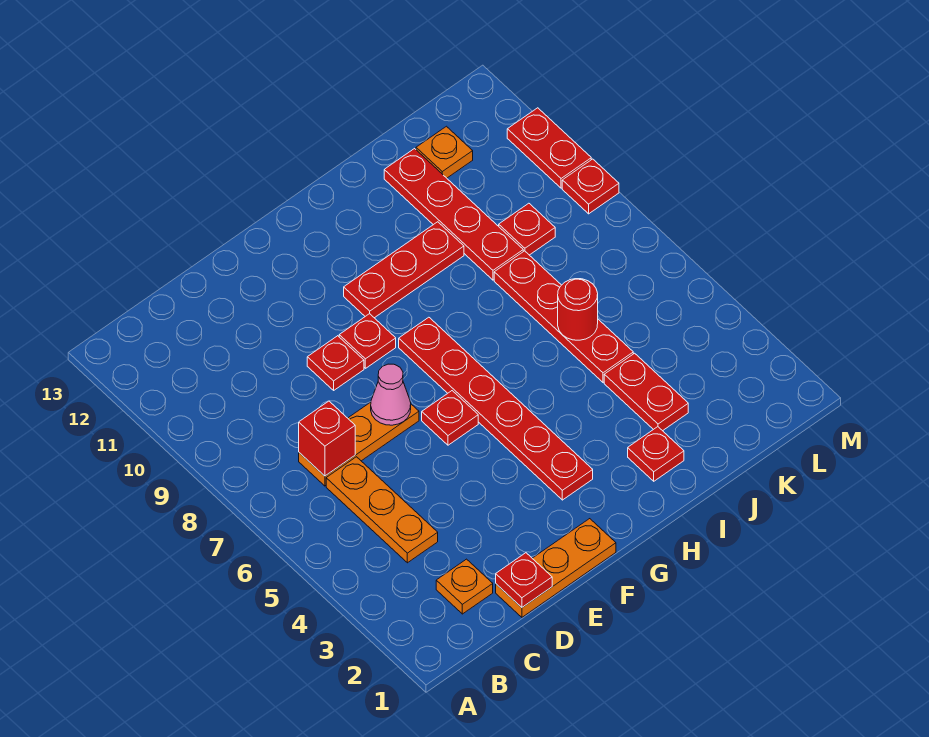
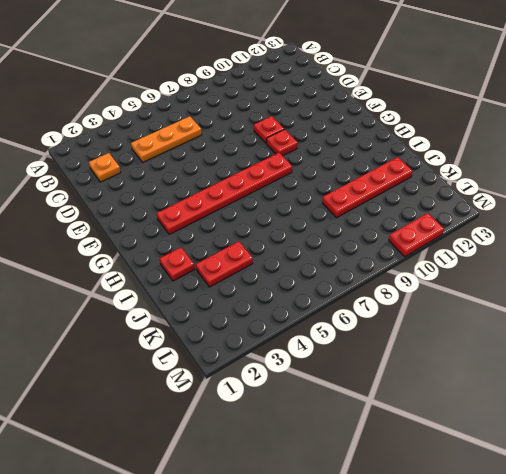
none -> orange plate C7:E7 level 1
none -> orange plate D1:F1 level 1
none -> red plate F6 level 1

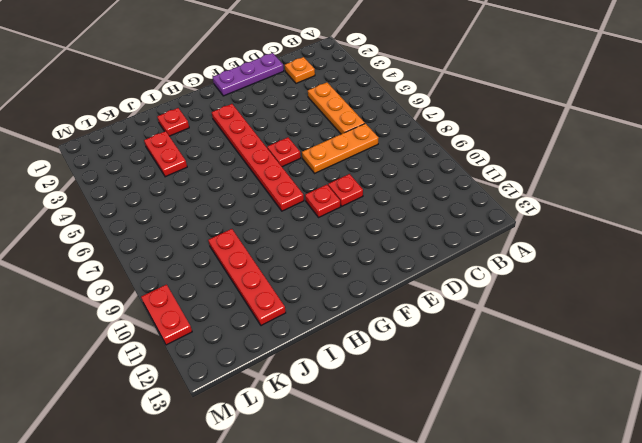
purple plate D1:F1 level 1 -> orange plate D1:F1 level 1
none -> red plate G10:I10 level 1
none -> red plate J5:J8 level 1
none -> red plate K9 level 1

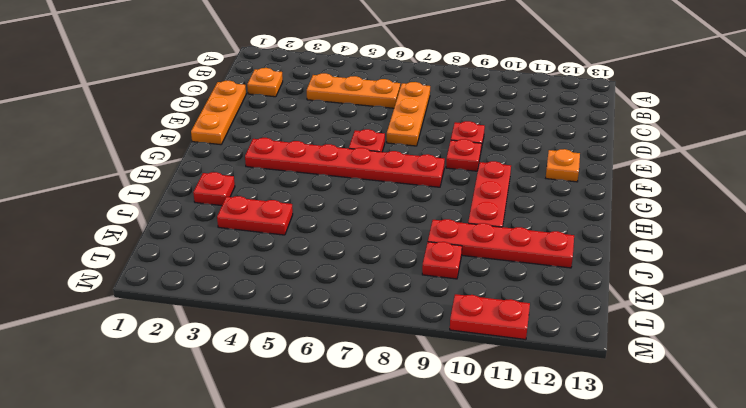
orange plate F12 level 1 -> orange plate K12 level 1
none -> red plate J5:J8 level 1
none -> red plate M9 level 1
none -> red brick C7 level 2

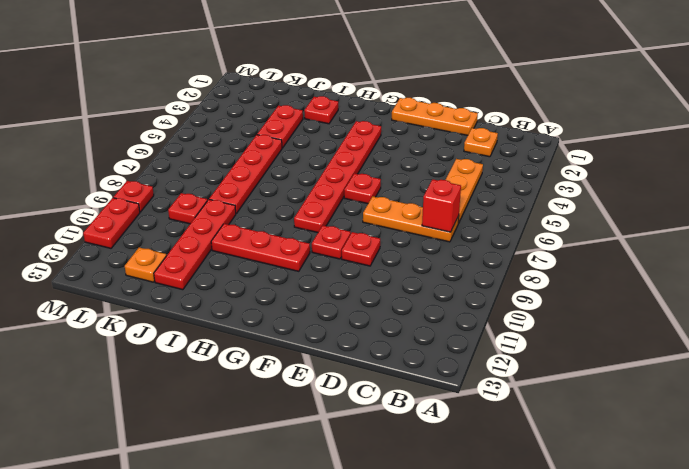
none -> red plate D1 level 2
none -> pink cone E7 level 2
none -> red round brick J6 level 2

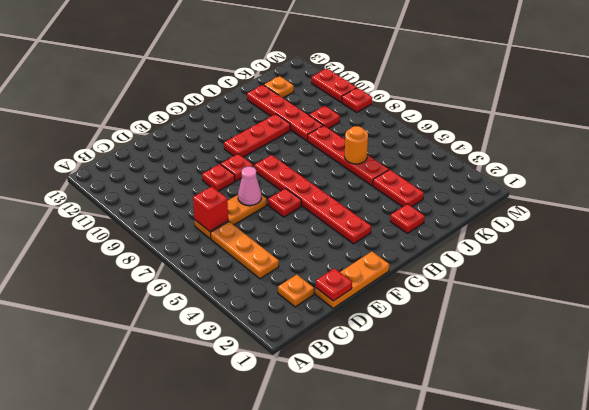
orange round brick J6 level 2 -> red round brick J6 level 2

